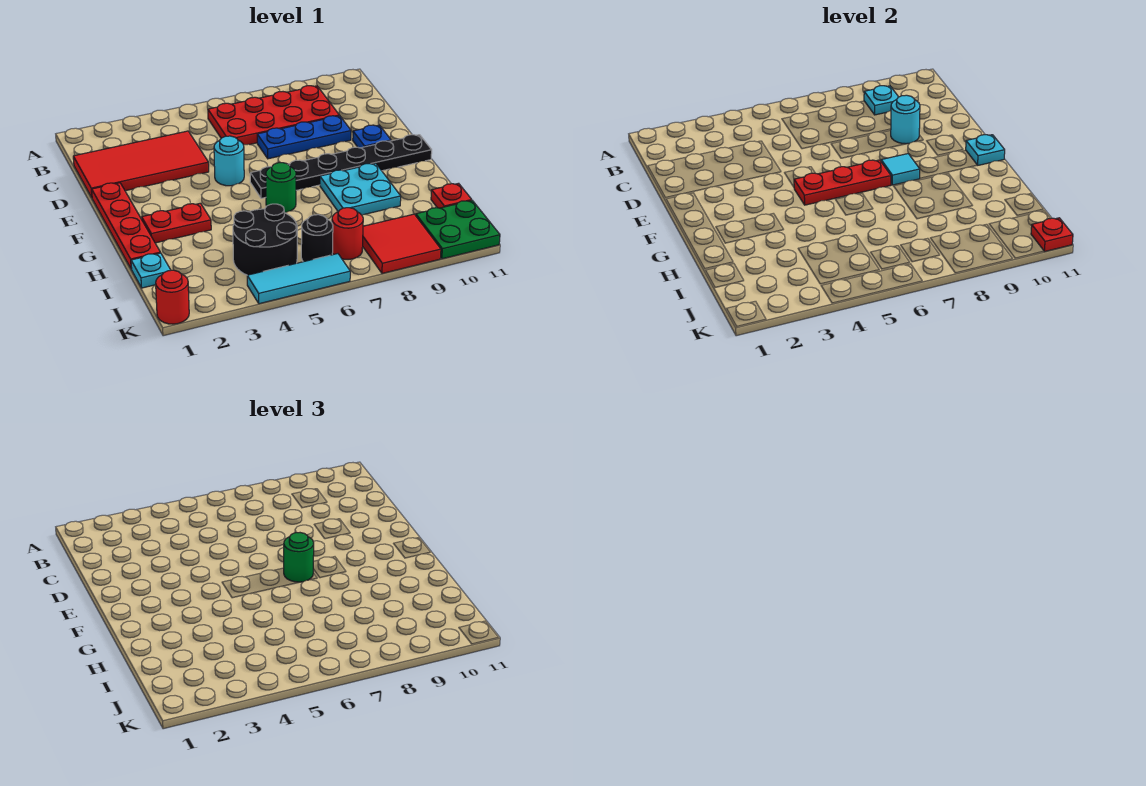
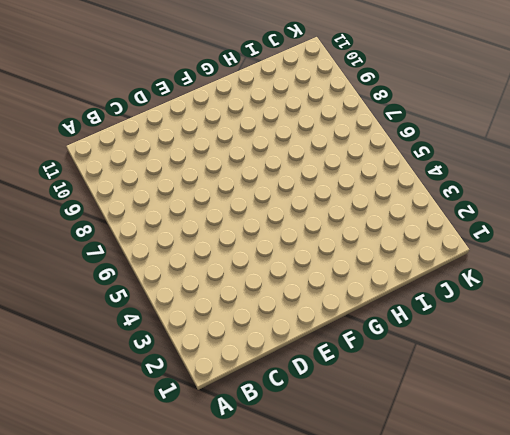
none -> red plate B6:C9 level 1
none -> red tile C1:D4 level 1
none -> blue plate D7:D9 level 1

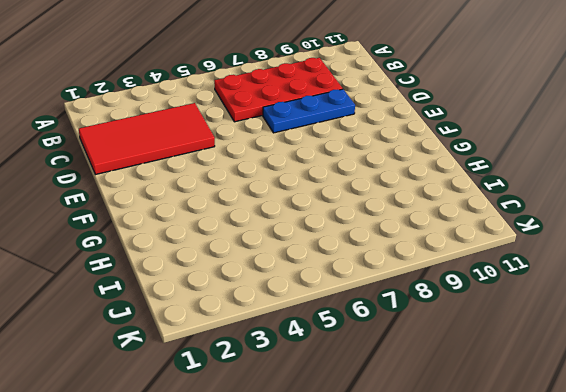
none -> red plate E1:H1 level 1
none -> cyan round brick E5 level 1
none -> blue plate E10 level 1

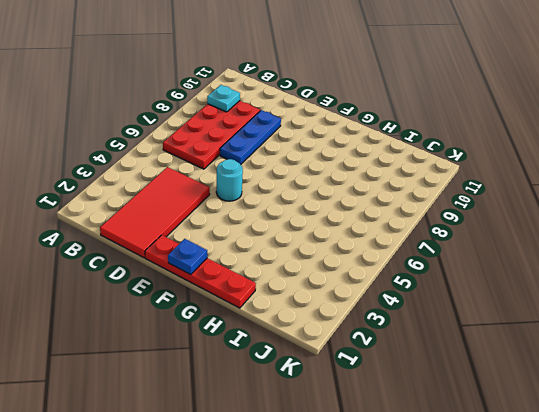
blue plate F1 level 2 -> blue plate E10 level 1
none -> black plate F6:F11 level 1
none -> red plate G2:G3 level 1
none -> green round brick G6 level 1

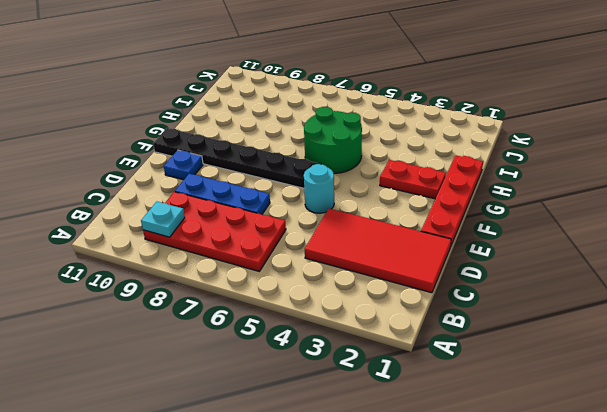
green round brick G5:H6 level 1 -> green round brick G6 level 1
none -> cyan plate G8:H9 level 1
none -> cyan plate I1 level 1
none -> black round brick I4:J5 level 1

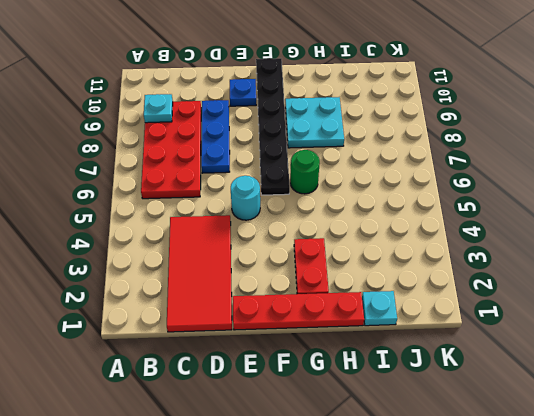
none -> black round brick I4:J5 level 1
none -> red plate I11 level 1
none -> black round brick J6 level 1

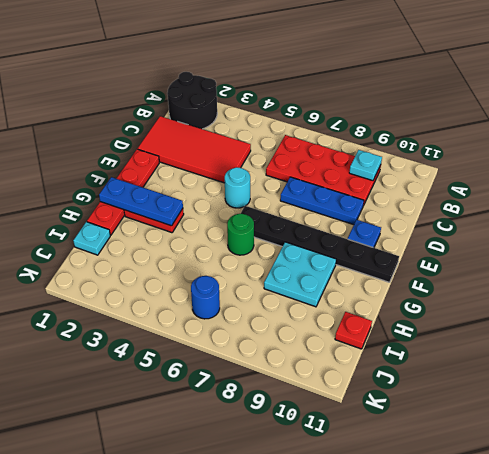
black round brick A1:B2 level 1 -> black round brick I4:J5 level 1
blue plate G1:G3 level 2 -> none
blue round brick J6 level 1 -> black round brick J6 level 1
none -> red round brick J7 level 1
none -> red tile J8:K9 level 1
none -> green plate J10:K11 level 1

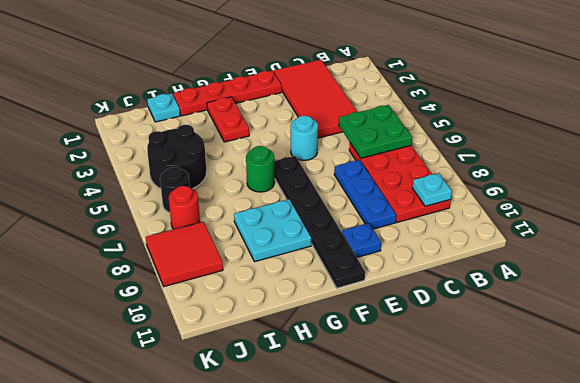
green plate B5:C6 level 2 -> green plate J10:K11 level 1
none -> red plate I11 level 1
none -> red round brick K1 level 1
none -> cyan tile K4:K6 level 1

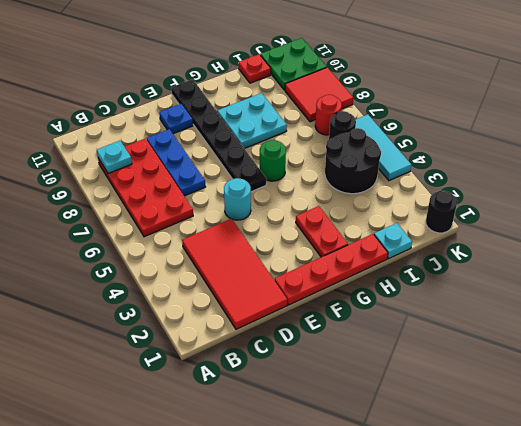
black round brick K1 level 1 -> red round brick K1 level 1
none -> cyan round brick D9 level 2
none -> red plate F5:F7 level 2
none -> cyan tile F8 level 2

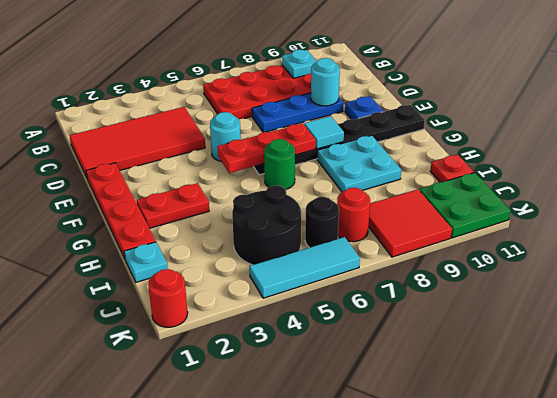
none -> cyan plate F11 level 2
none -> red plate K11 level 2
none -> green round brick F7 level 3

